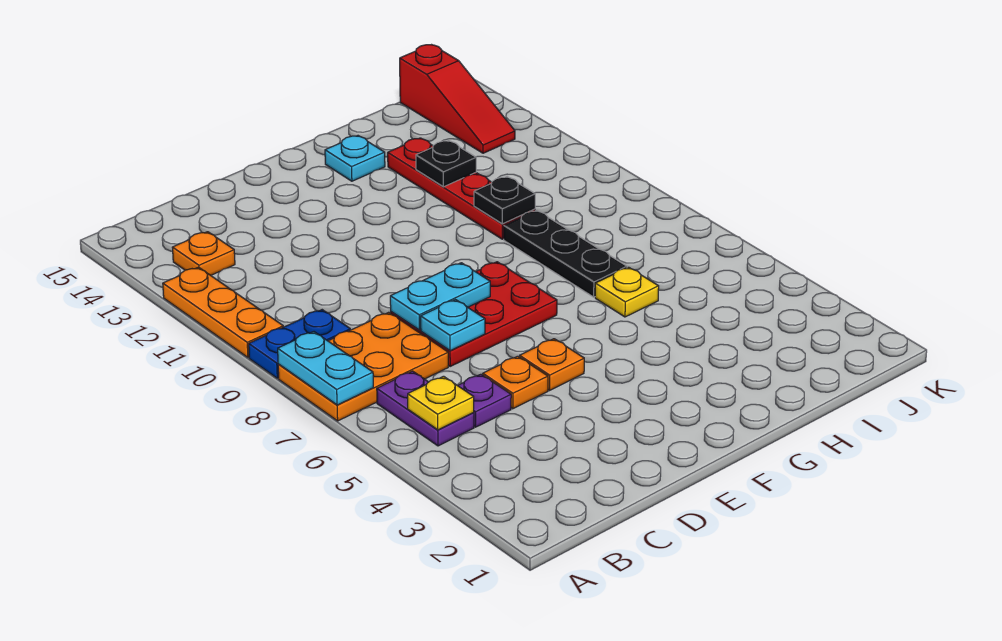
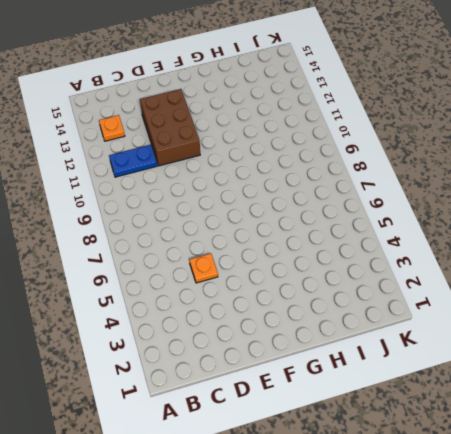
blue plate B11:C11 level 1 -> blue plate A9:B9 level 1
brown brick D11:E13 level 1 -> none
none -> orange plate A7:C8 level 1
none -> orange plate A10:A12 level 1
none -> purple plate B5:B6 level 1

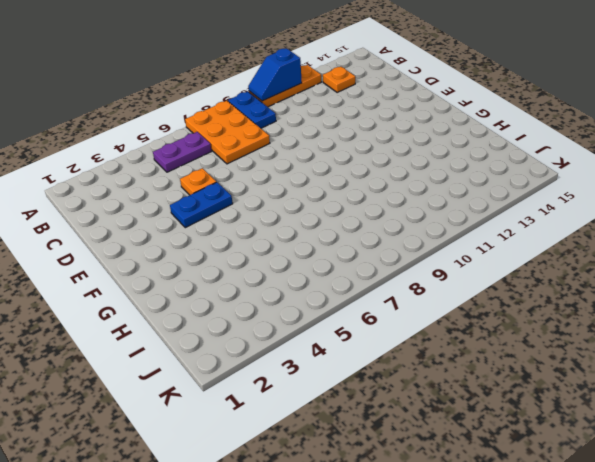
blue slope A10:A11 level 2 top 11 -> none
blue plate E4:E5 level 1 -> orange plate E5 level 1
none -> purple plate C5 level 1
none -> red plate D7:F8 level 1
none -> cyan plate G14 level 1

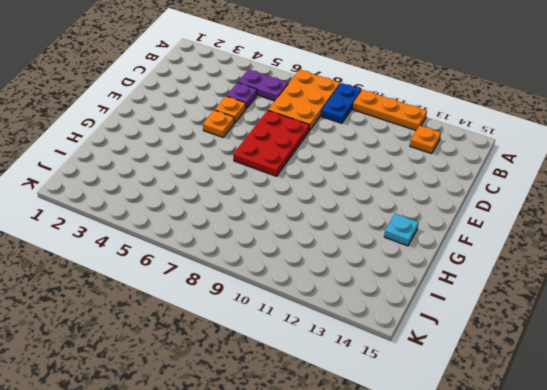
none -> yellow plate H6 level 1
none -> black plate H7:H9 level 1
none -> red plate H10:H13 level 1

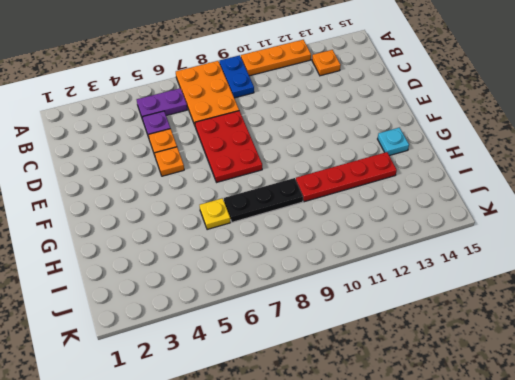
none -> red slope J13:J15 level 1 top 15
none -> cyan plate A7:A8 level 2
none -> yellow plate B5 level 2

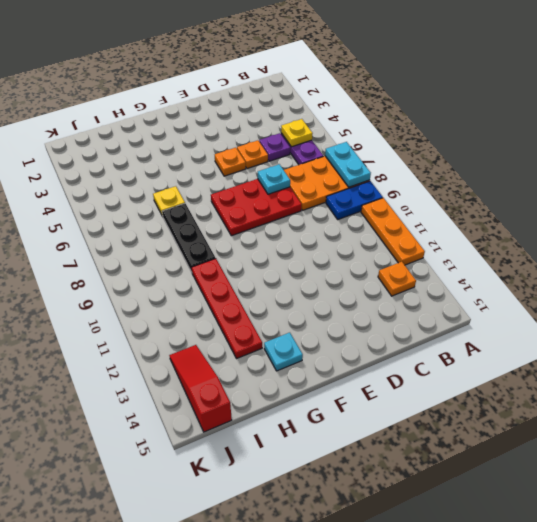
none -> cyan plate D8:E8 level 2
none -> black plate H10 level 2
none -> black plate H12 level 2

